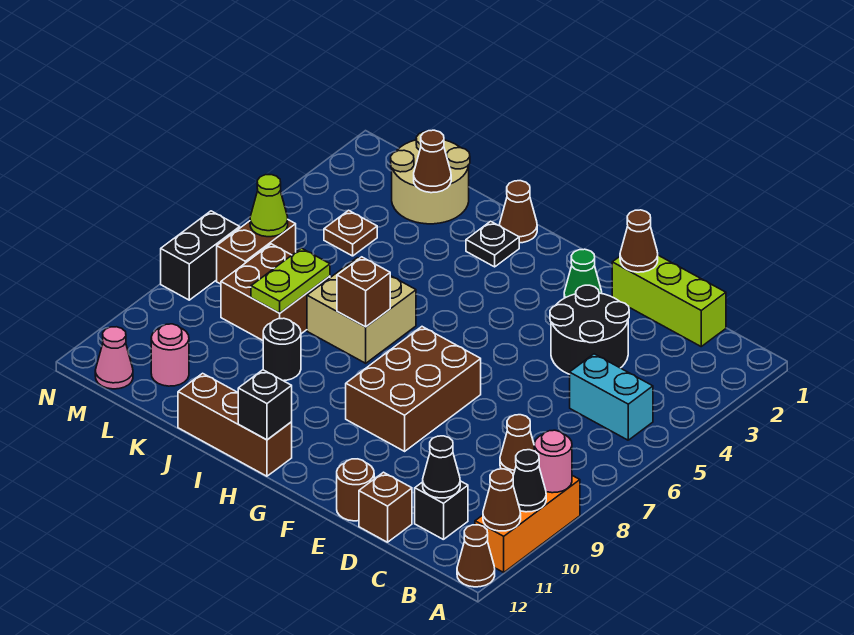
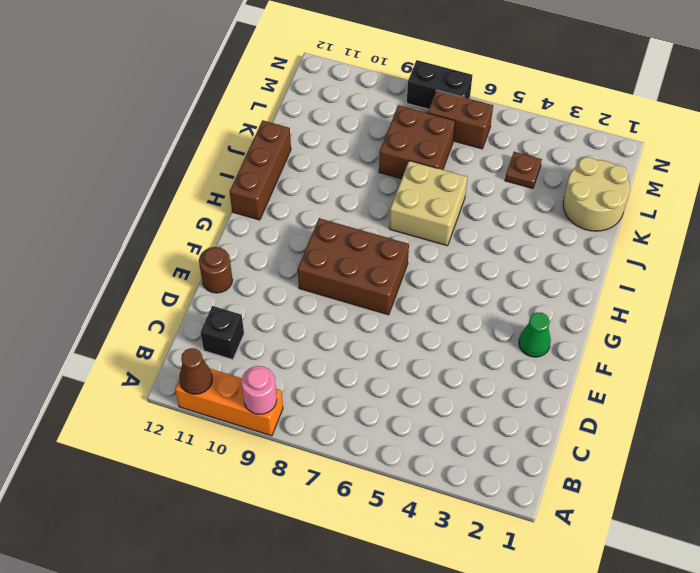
none -> brown cone A12 level 1
none -> cyan brick B5:C5 level 1
none -> lime brick C1:E1 level 1
none -> brown cone C8 level 1

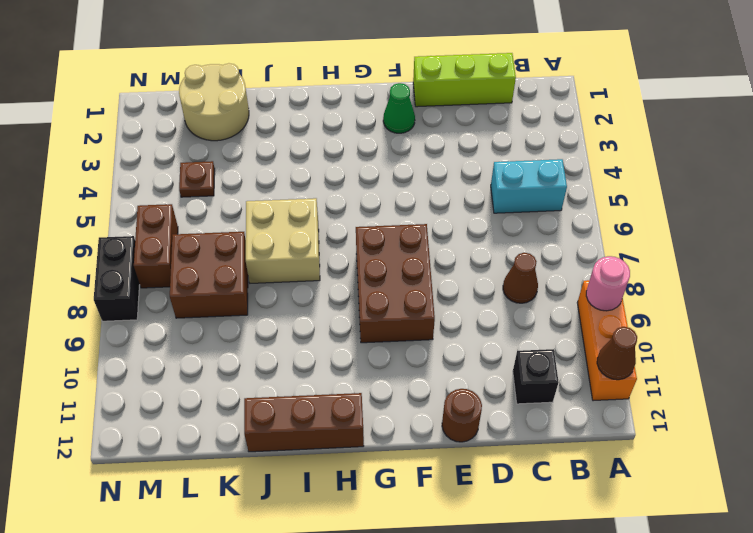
none -> brown cone A12 level 1
none -> black round brick D3:E4 level 1
none -> brown brick D12 level 1
none -> brown cone I1 level 1

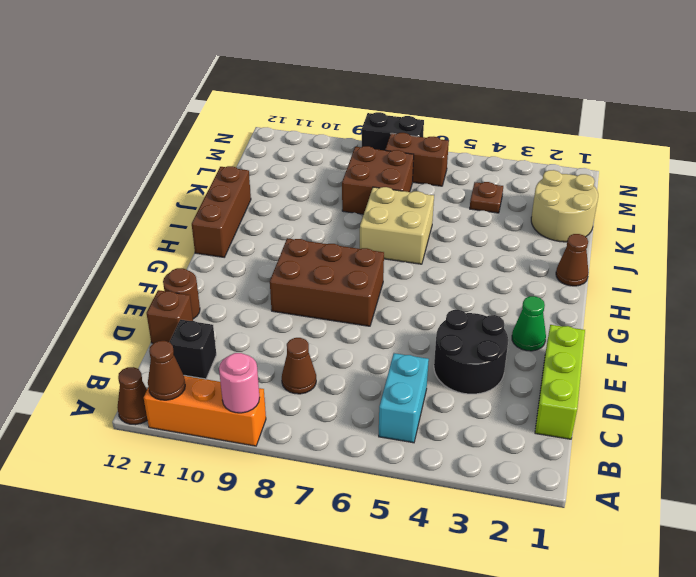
none -> black plate I2 level 1
none -> black round brick J9 level 1
none -> pink round brick L11 level 1
none -> pink cone M12 level 1

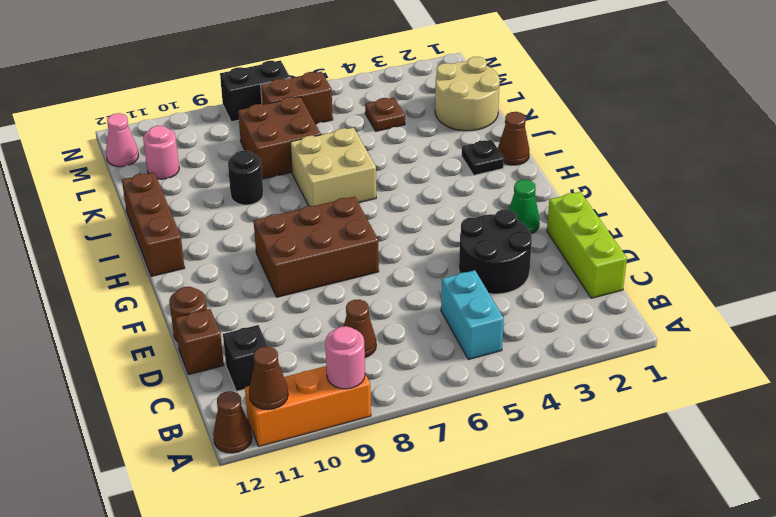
none -> black cone A10 level 2
none -> black cone C11 level 2
none -> brown cone E1 level 2
none -> black brick H12 level 2

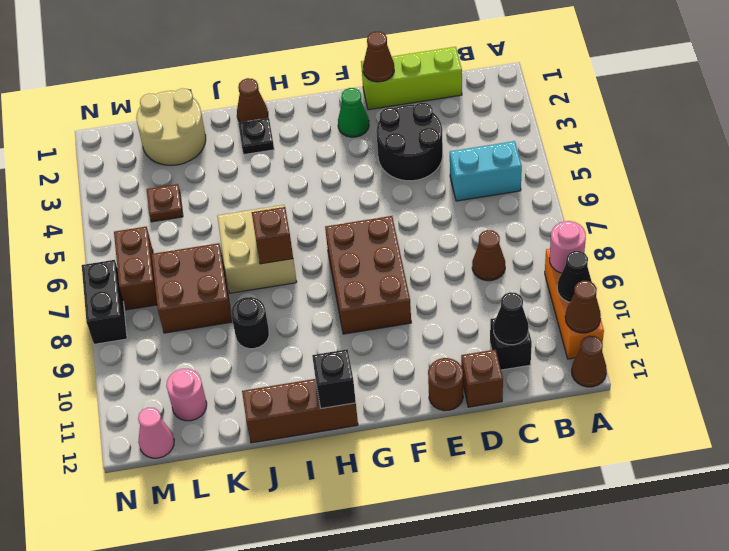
none -> brown cone K2 level 2
none -> lime plate K7:K8 level 2
none -> lime cone M6 level 2

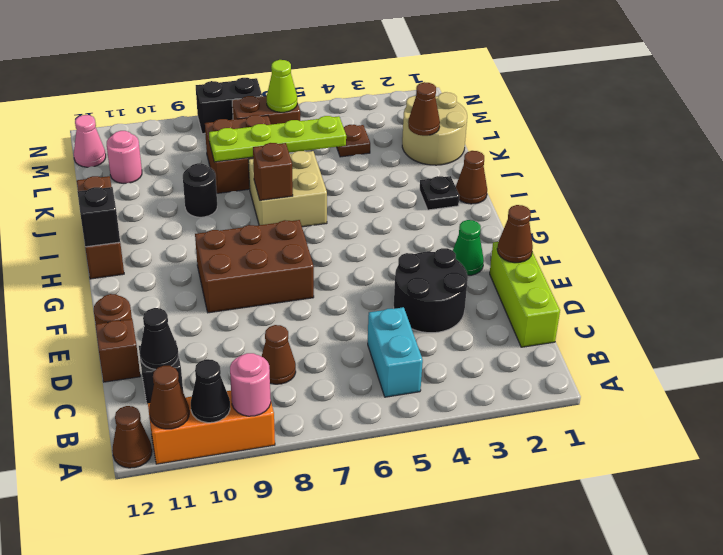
lime plate K5:K8 level 2 -> lime plate K7:K8 level 2

